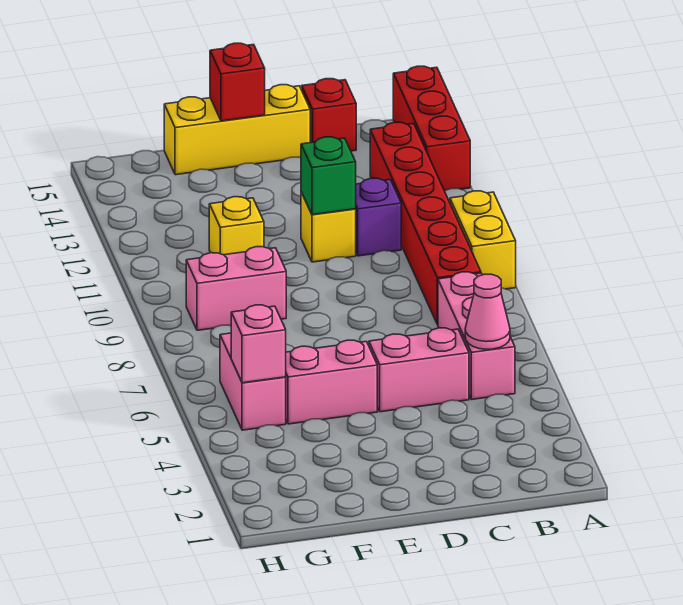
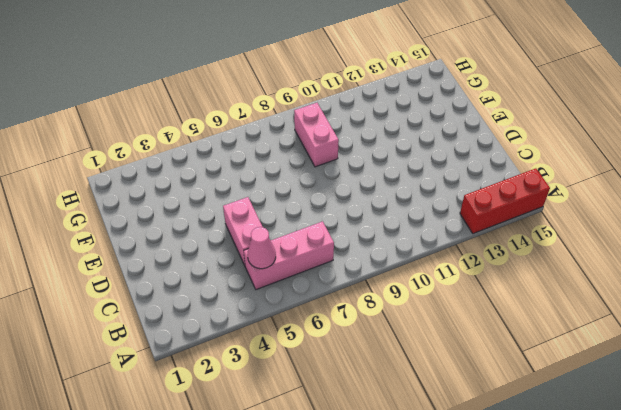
none -> yellow brick A9:A10 level 1
none -> red brick B8:B13 level 1
none -> purple brick C11 level 1

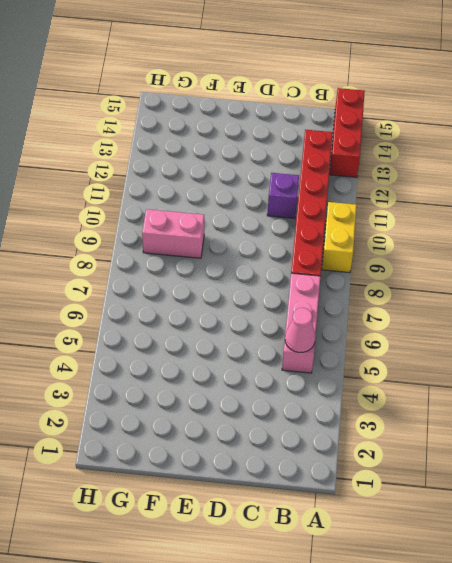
none -> pink brick C5:D5 level 1
none -> red brick C15 level 1
none -> yellow brick D11 level 1

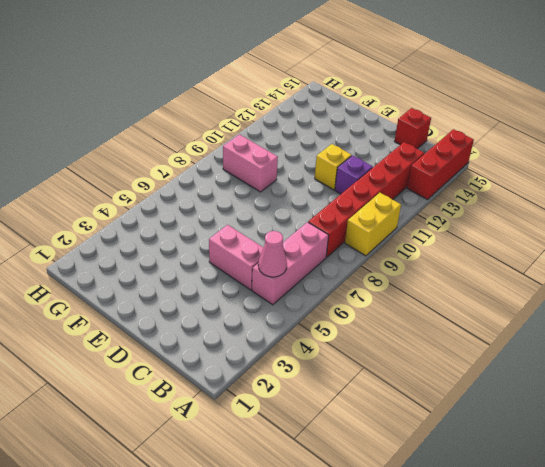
none -> yellow brick D15:F15 level 1
none -> pink brick E5:F5 level 1
none -> yellow brick F11 level 1

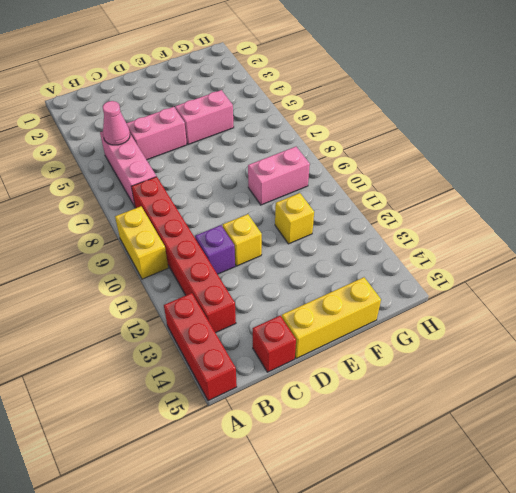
none -> pink brick G5:G6 level 1
none -> green brick D11 level 2
none -> red brick E15 level 2

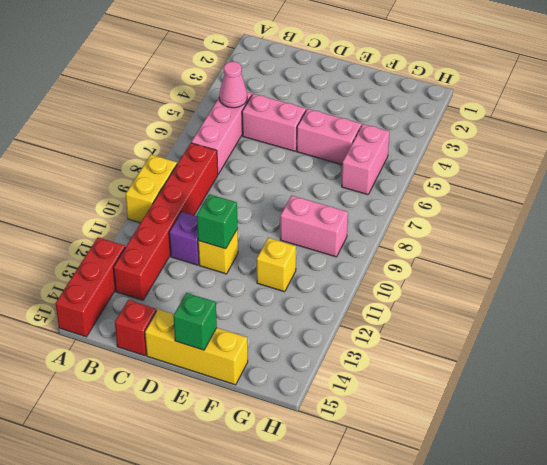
green brick E15 level 2 -> red brick E15 level 2
none -> pink brick G5 level 2

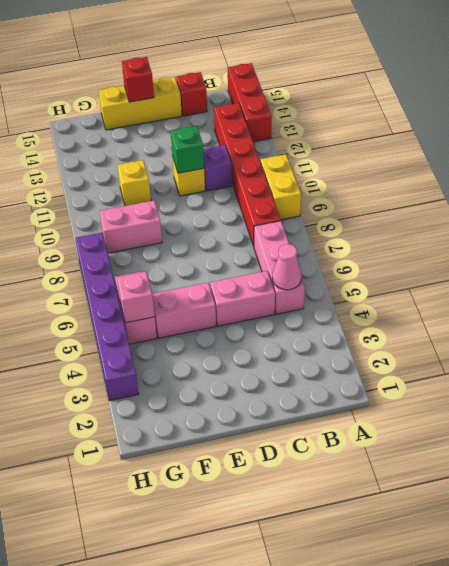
purple brick H3:H8 level 1 -> none

